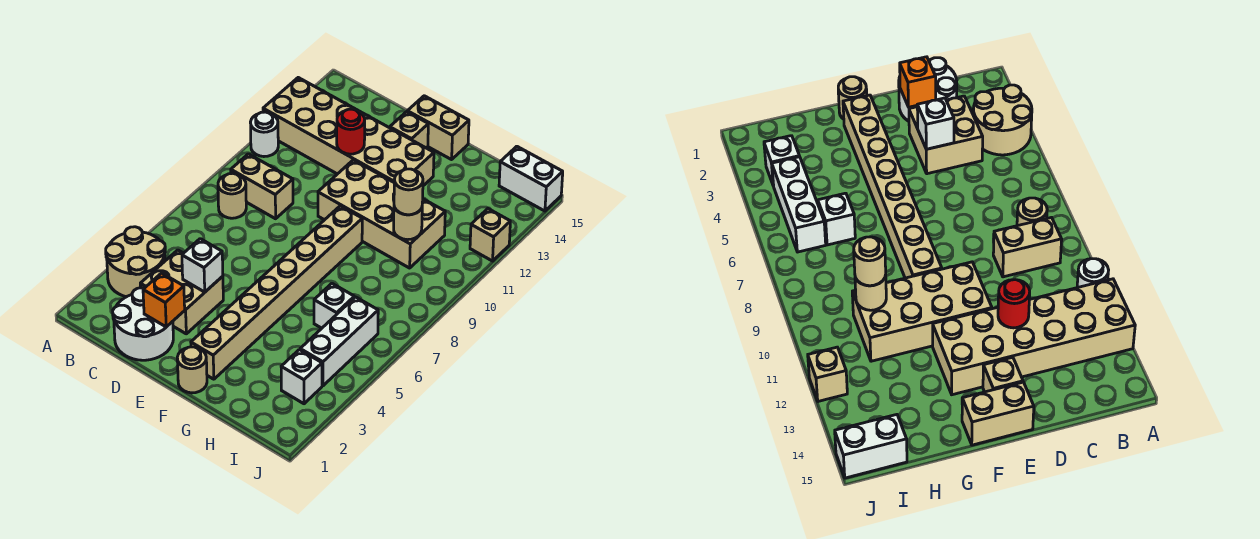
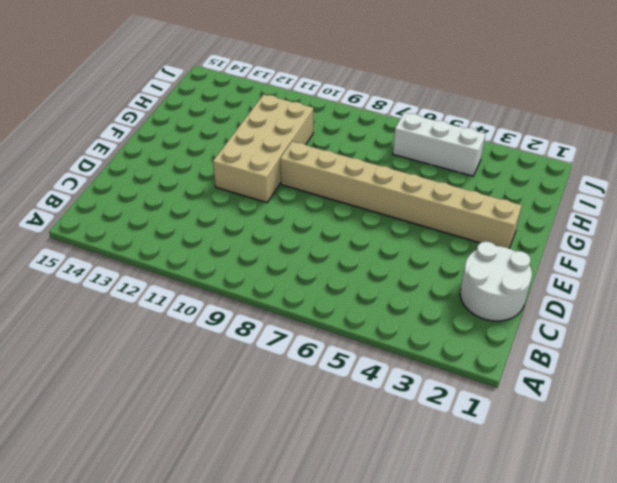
none -> tan round brick A3:B4 level 1
none -> white round brick A11 level 1
none -> tan brick A12:F13 level 1

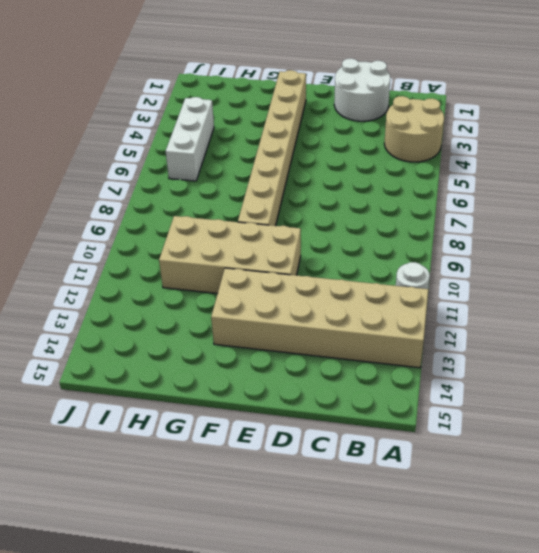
none -> tan round brick B8 level 1
none -> tan brick B9:C9 level 1
none -> tan brick C3:D4 level 1

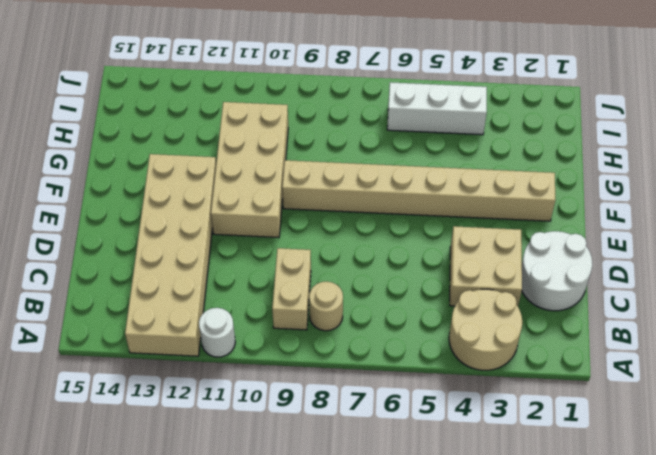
none -> tan brick E14 level 1
none -> tan brick E15:F15 level 1
none -> tan round brick F1 level 1

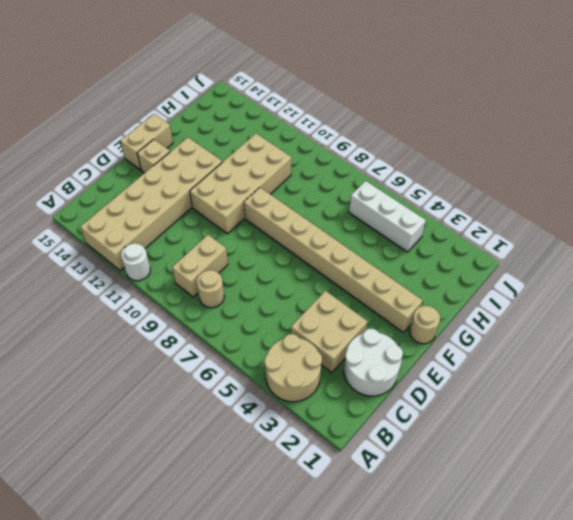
none -> white brick H6 level 1
none -> white brick I3 level 1
none -> white brick I15:J15 level 1

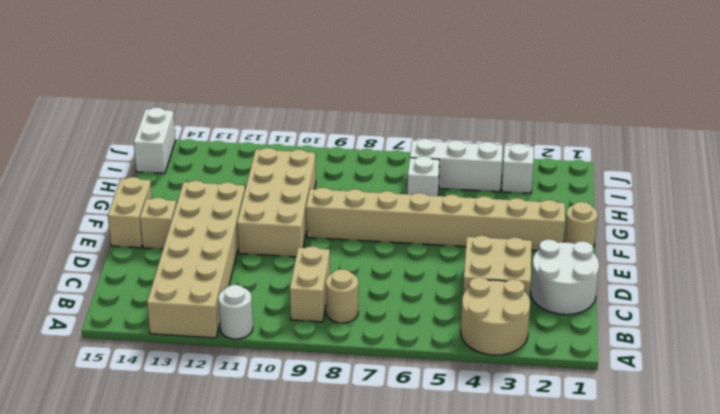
none -> tan brick J12 level 1
none -> orange brick D2 level 2
none -> white brick D4 level 2

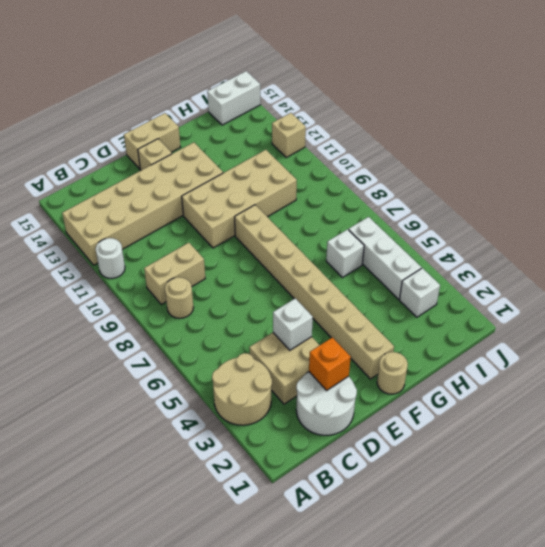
none -> red round brick D12 level 2
none -> tan round brick H10 level 2
none -> tan round brick H10 level 3

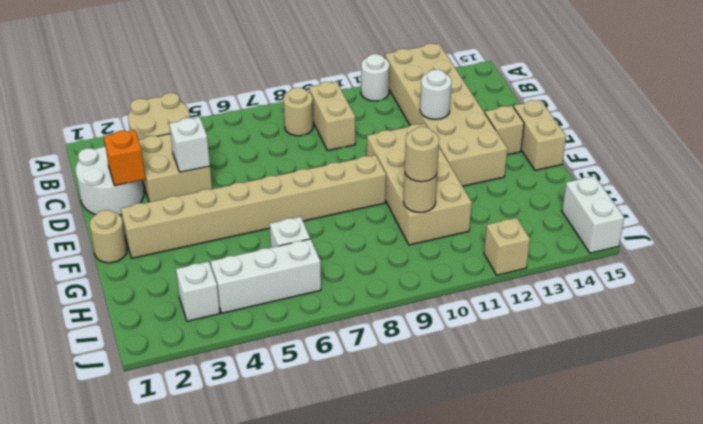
white round brick D12 level 2 -> red round brick D12 level 2

